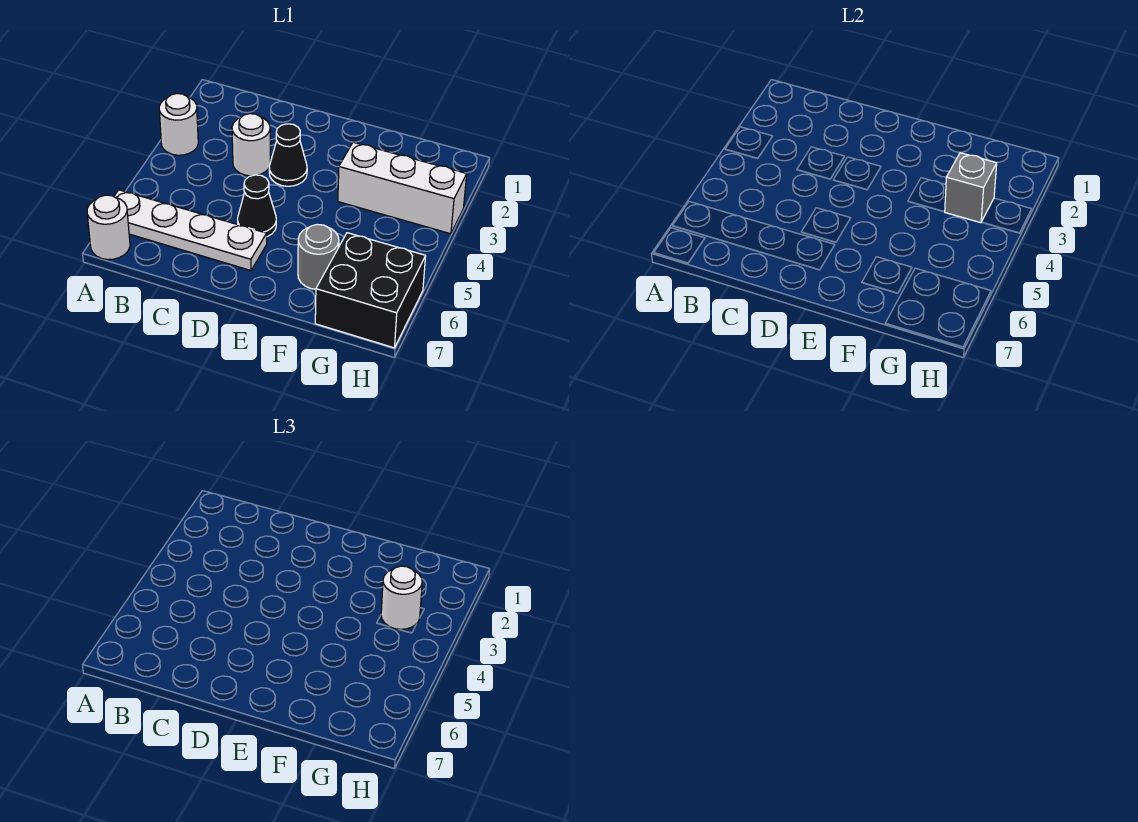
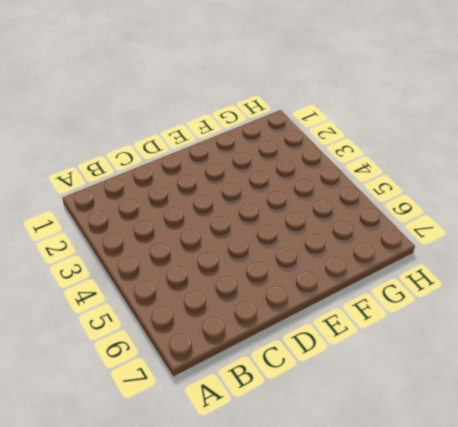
none -> white round brick A3 level 1
none -> white plate A6:D6 level 1

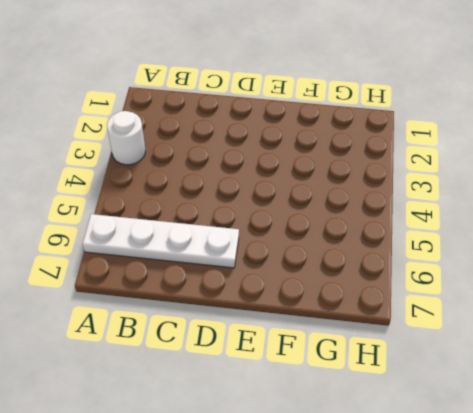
none -> white round brick A7 level 1
none -> white round brick C3 level 1

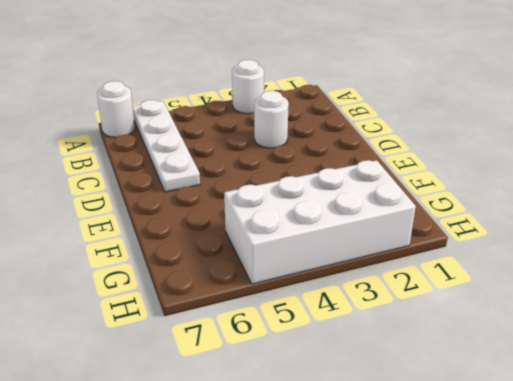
white brick G2:H5 level 1 -> white brick F3:H3 level 1
none -> black cone D3 level 1
none -> black cone D5 level 1

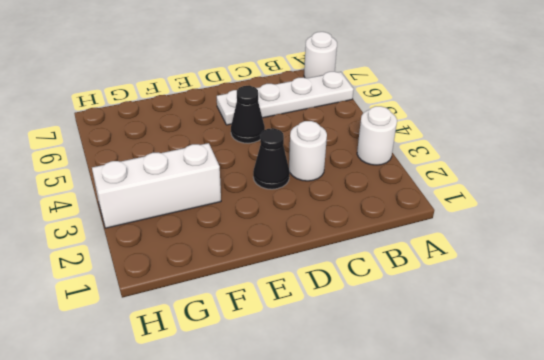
none -> grey round brick F6 level 1
none -> black brick G6:H7 level 1

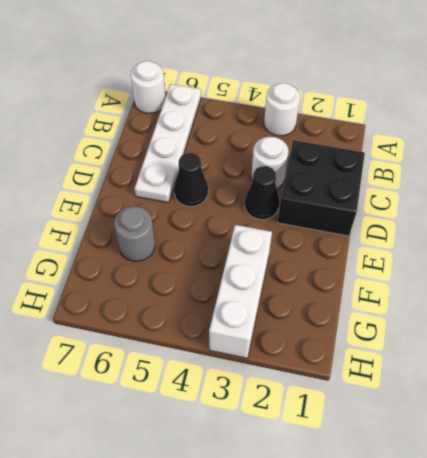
black brick C1:D2 level 1 -> black brick G6:H7 level 1
none -> grey brick G3 level 2
none -> white round brick G3 level 3

